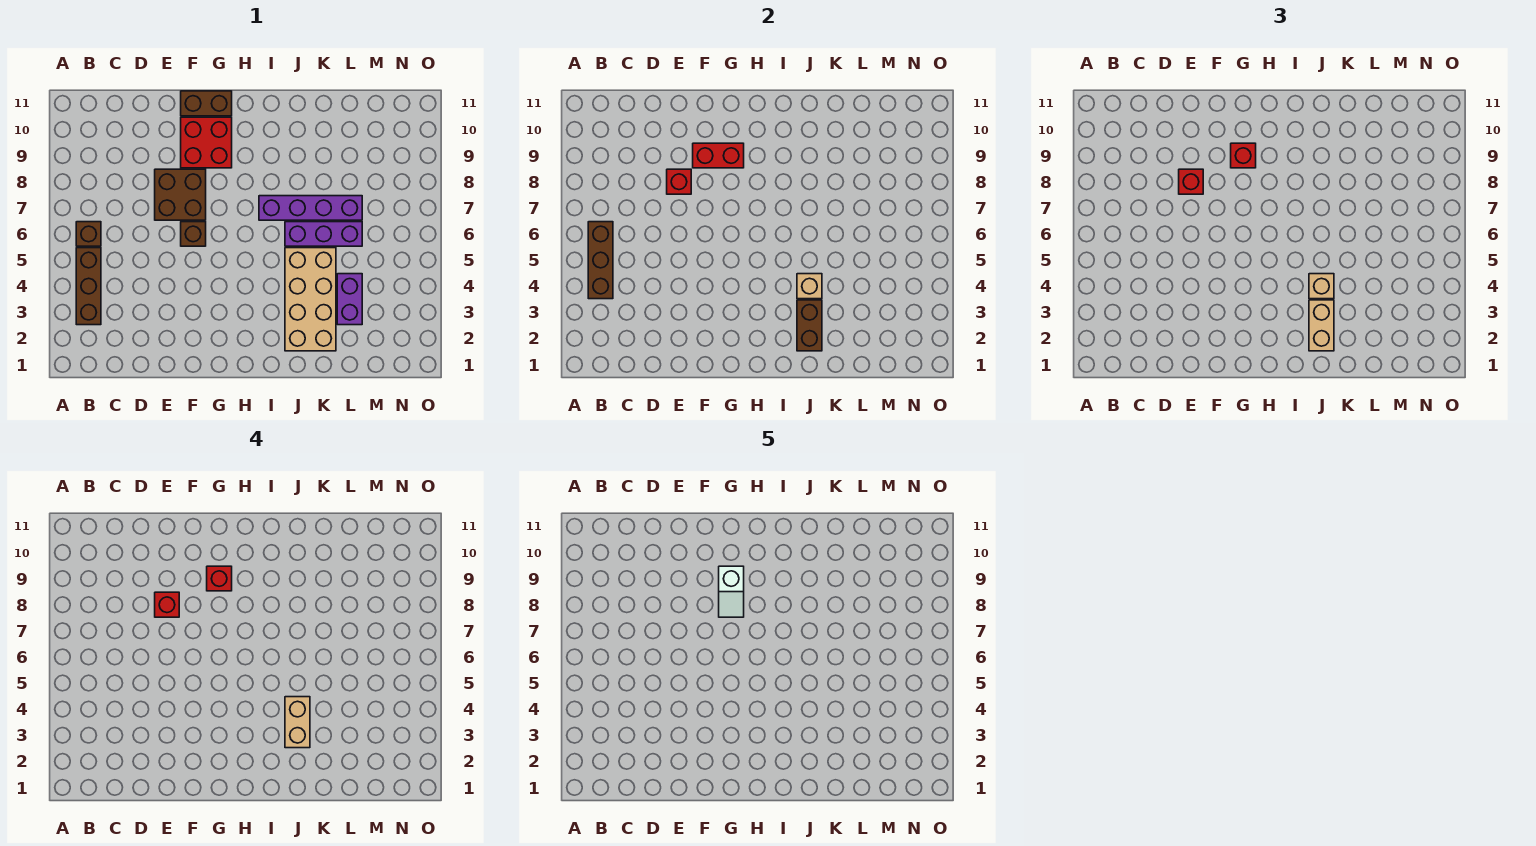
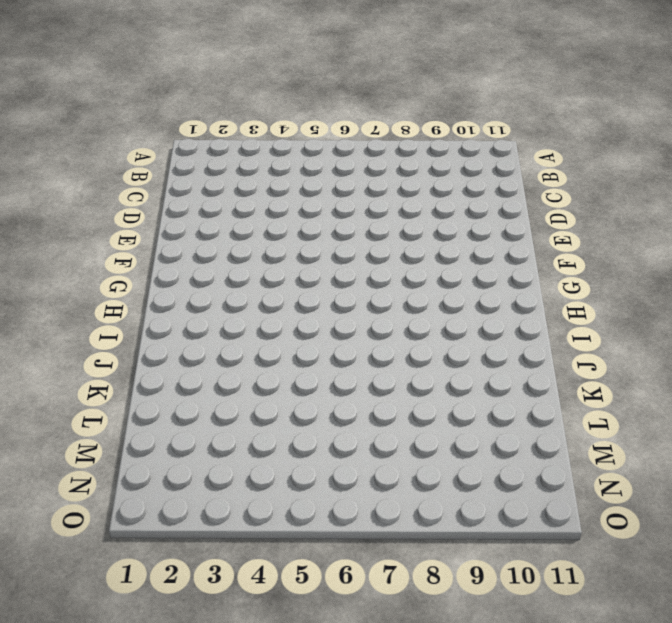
none -> brown brick B3:B5 level 1
none -> brown brick B6 level 1
none -> brown brick E7:F8 level 1

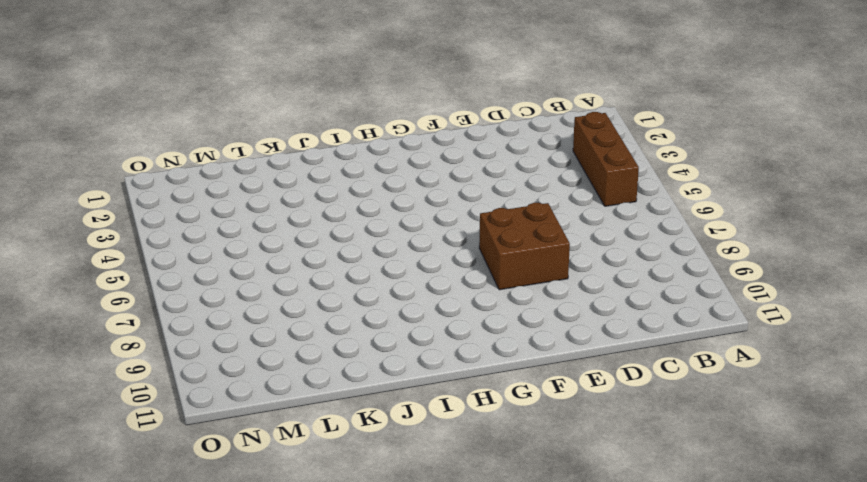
none -> brown brick B6 level 1
none -> brown brick F6 level 1
none -> red brick F9:G10 level 1

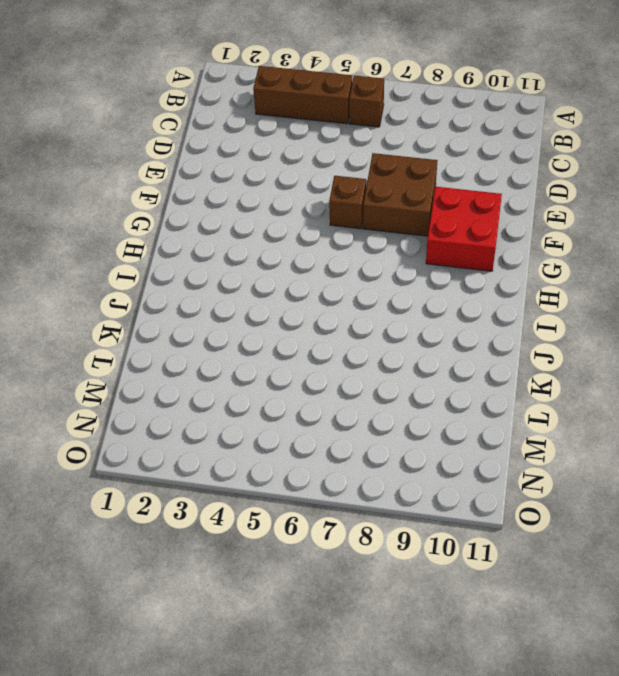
none -> brown brick F11:G11 level 1
none -> purple brick I7:L7 level 1
none -> tan brick J2:K5 level 1

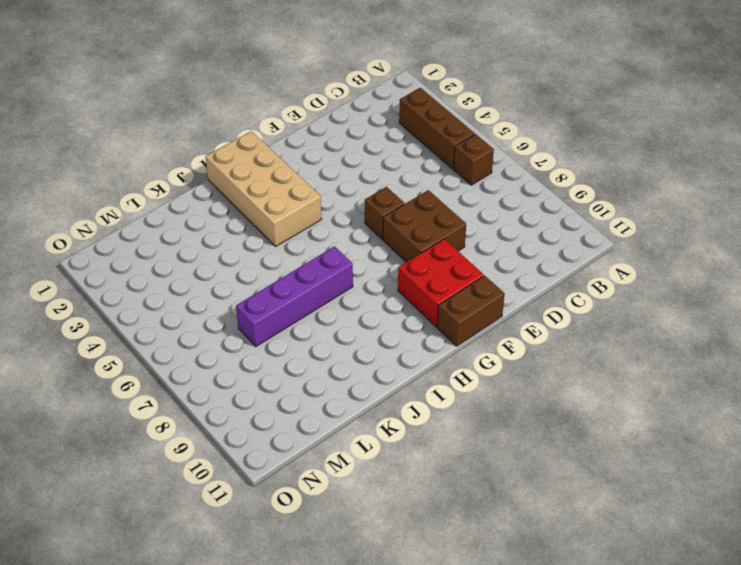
tan brick H1:I4 level 1 -> tan brick J2:K5 level 1
none -> purple brick J6:L6 level 1
none -> purple brick L3:L4 level 1
none -> brown brick B4:B6 level 2

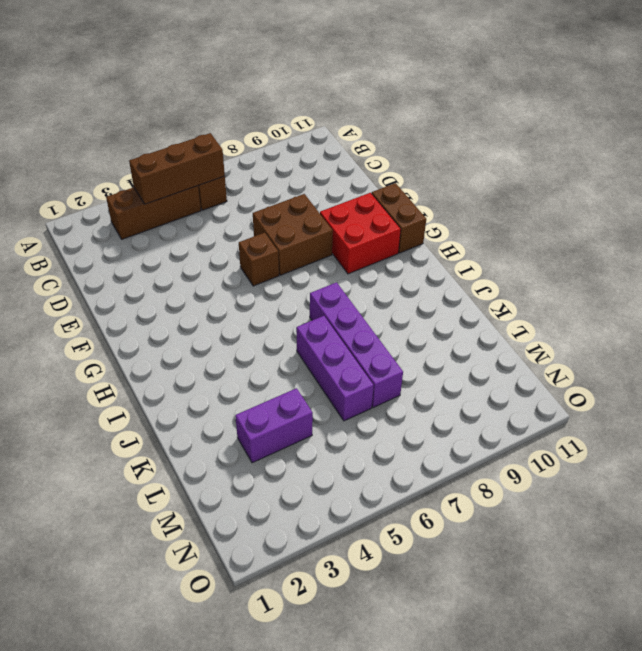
none -> tan brick J2:K5 level 1
none -> red brick E8 level 2
none -> red brick F9:G9 level 2

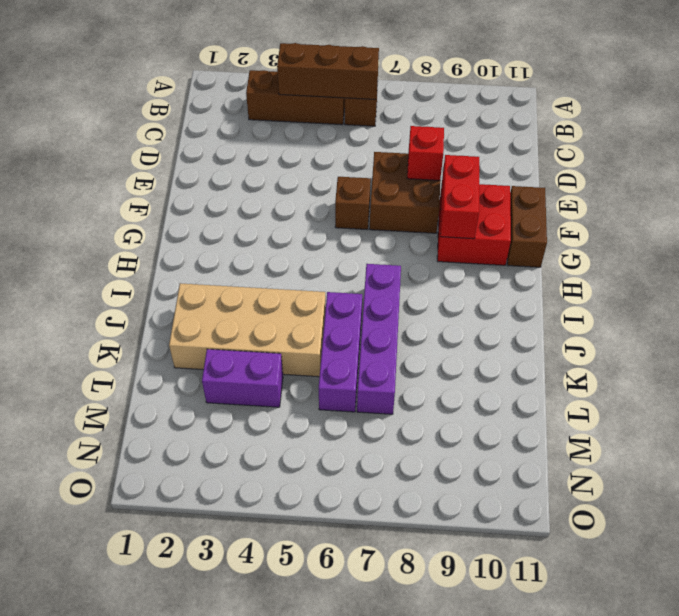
none -> brown brick J2:J3 level 2
none -> tan brick J4 level 2
none -> red brick E8 level 3

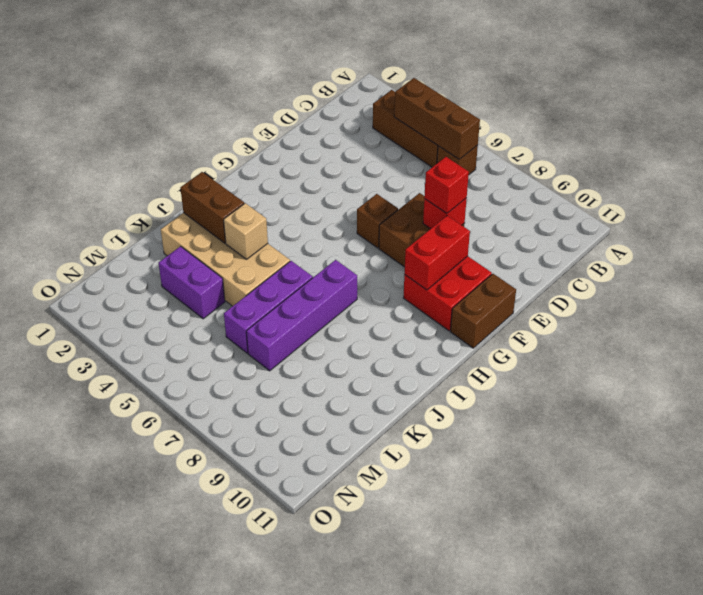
none -> red brick G9 level 3
none -> tan brick J2:J3 level 3
none -> tan brick J4 level 3

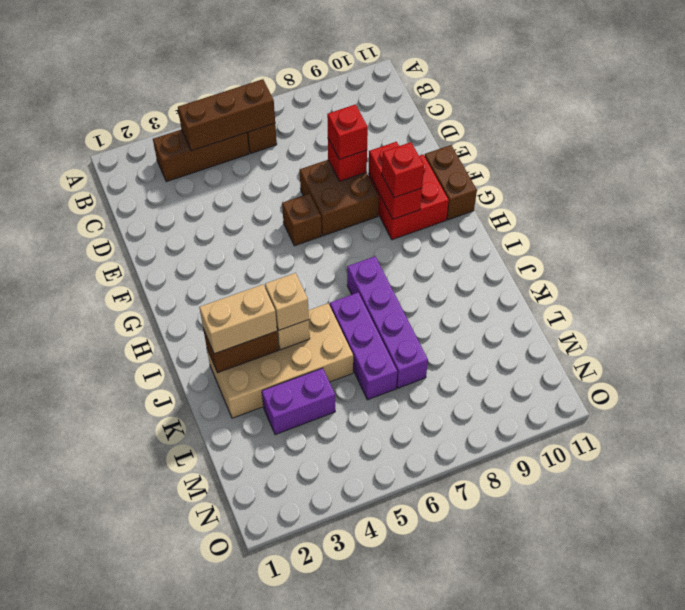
none -> red brick E8 level 4
none -> red brick G9 level 4
none -> tan brick J3:J4 level 4

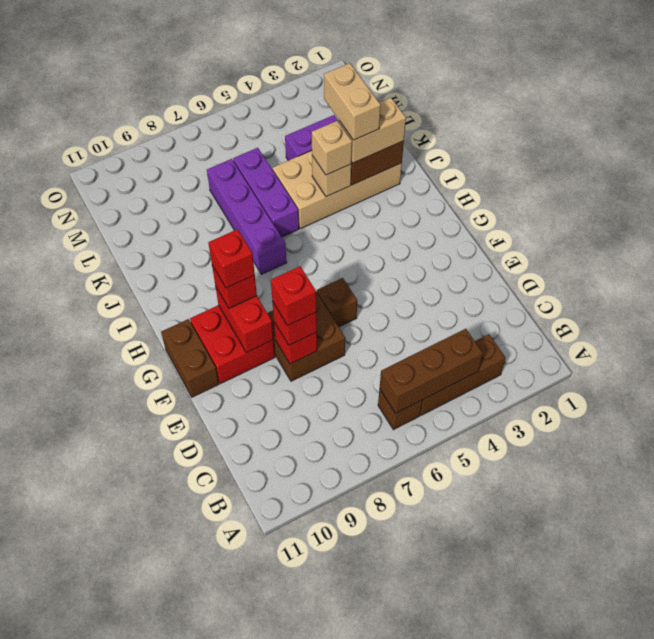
tan brick J3:K3 level 4 -> tan brick J3:J4 level 4
none -> white slope G8:G9 level 5 top 9

